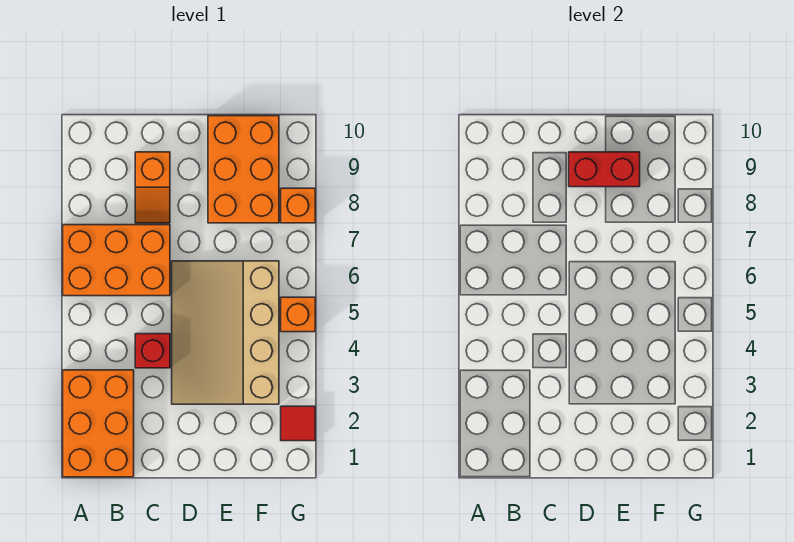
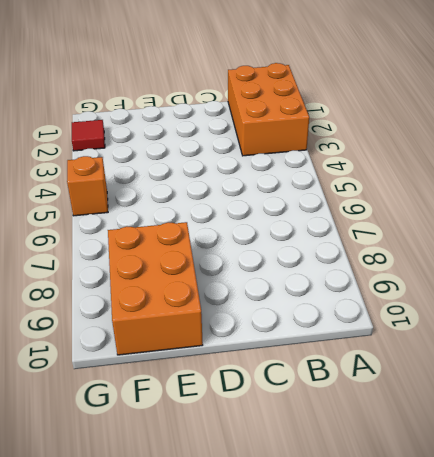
none -> orange brick A6:C7 level 1
none -> red brick C4 level 1

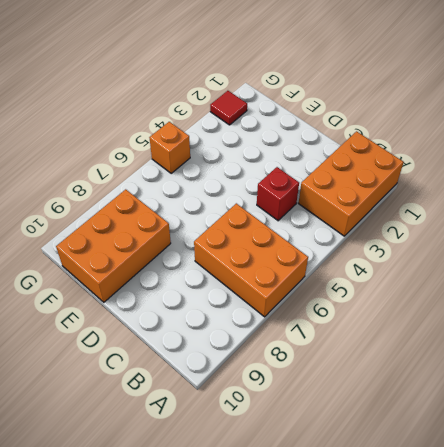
none -> orange slope C8:C9 level 1 top 9
none -> tan slope D3:F6 level 1 top F

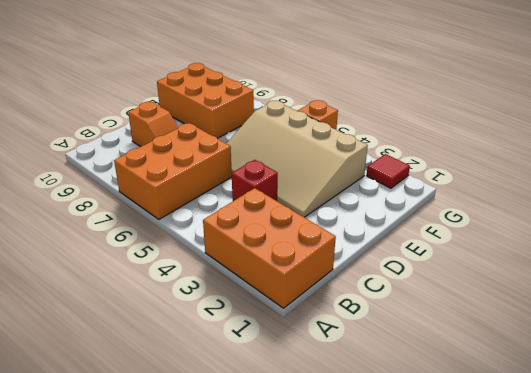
none -> orange brick G8 level 1
none -> red brick D9:E9 level 2

